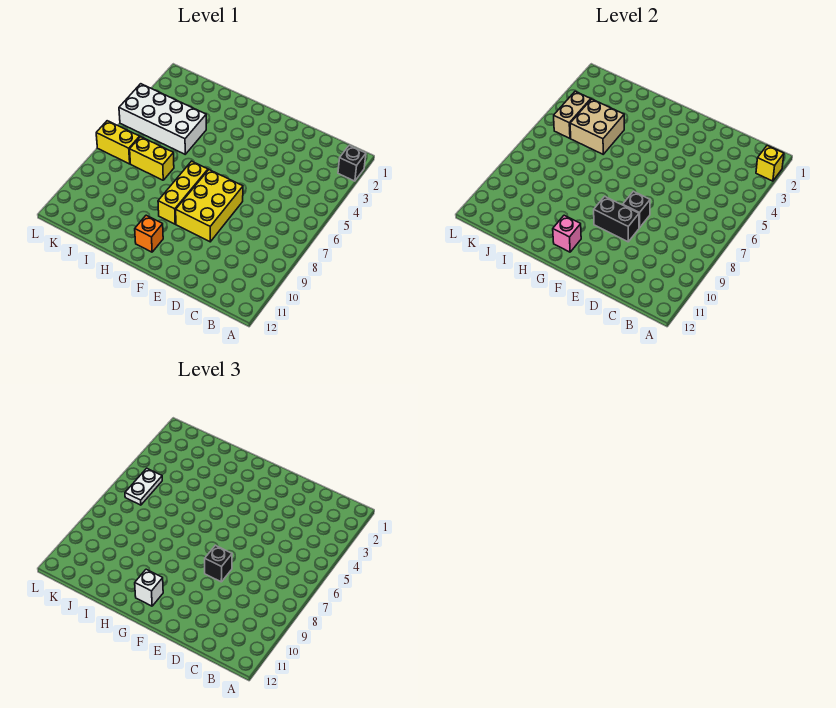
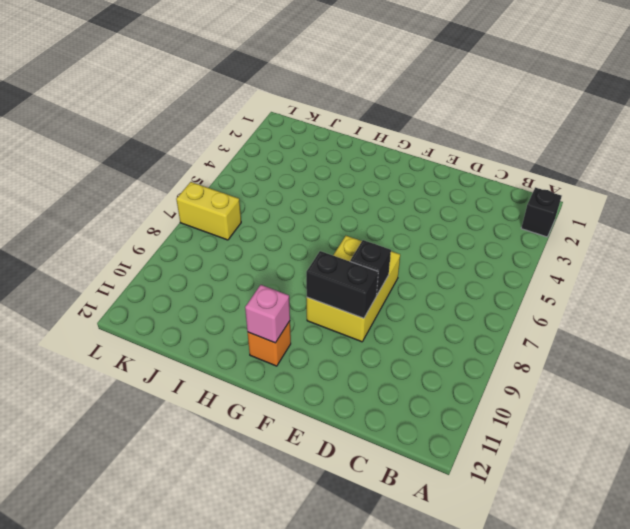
none -> yellow brick G7:G9 level 1
none -> white brick I4:L5 level 1
none -> yellow brick I7:J7 level 1

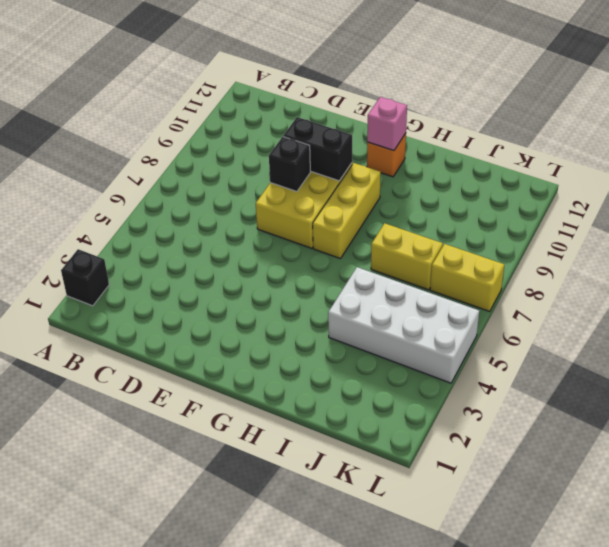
none -> yellow brick A2 level 2
none -> tan brick I4:J5 level 2
none -> tan brick K4:K5 level 2

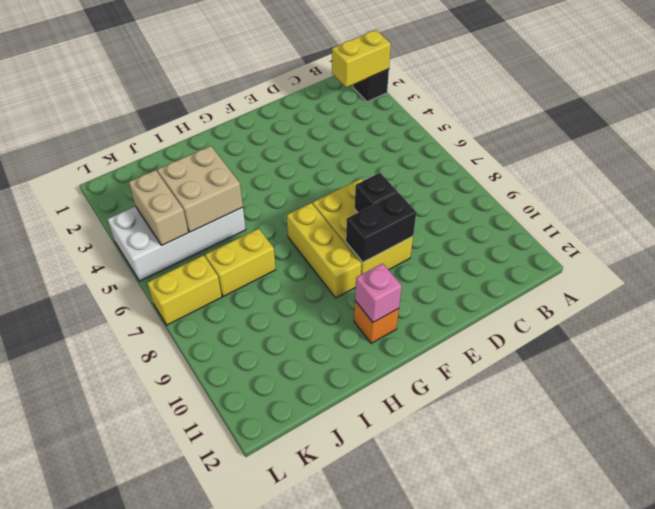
yellow brick A2:B2 level 2 -> yellow brick A2 level 2
none -> black brick E8 level 3
none -> white brick G11 level 3
none -> white plate K5:K6 level 3

